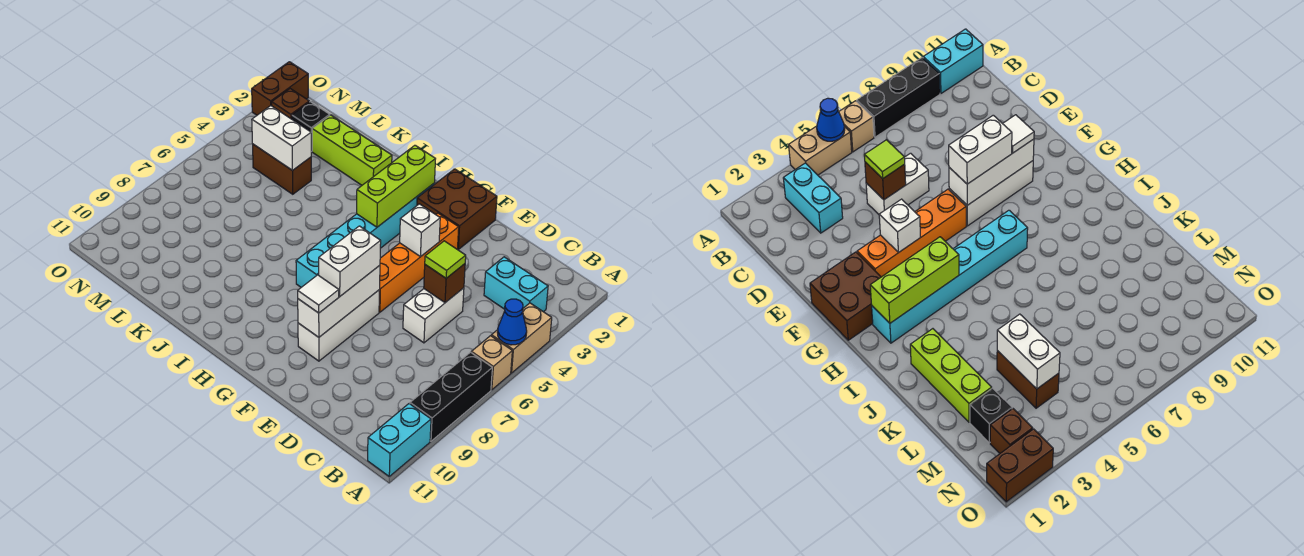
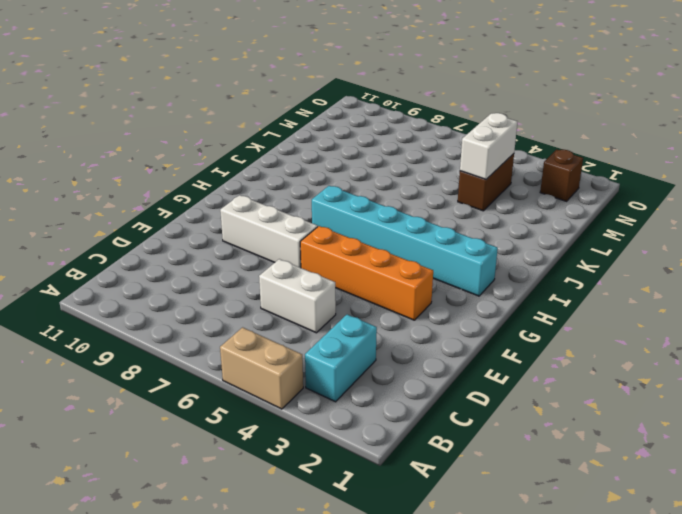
none -> tan brick A6 level 1
none -> black brick A7:A9 level 1
none -> cyan brick A10:A11 level 1

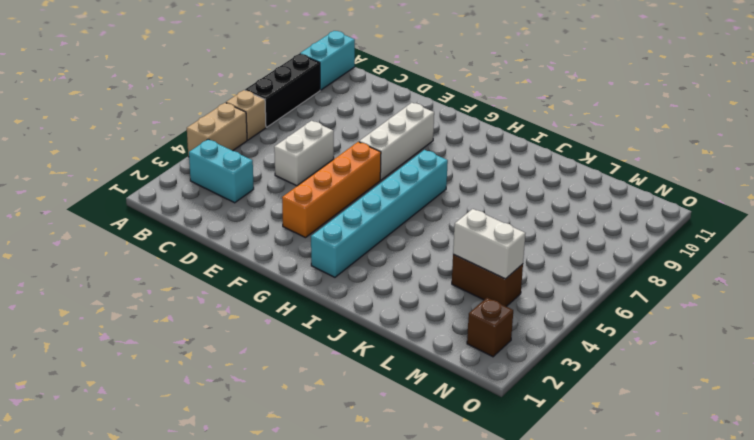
none -> brown brick F1:G2 level 1
none -> lime brick J2:L2 level 1
none -> black brick M2 level 1

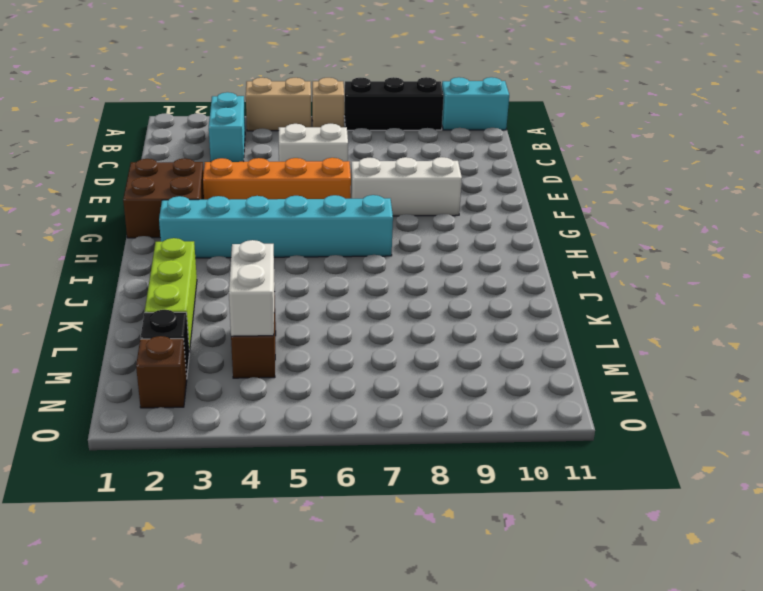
none -> brown brick O1:O2 level 1
none -> blue cone A5 level 2
none -> brown brick D5 level 2

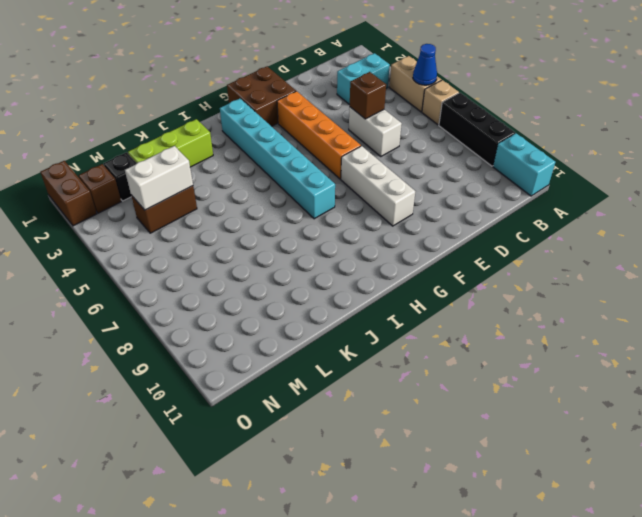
none -> white brick F4 level 2
none -> white brick F7:F9 level 2
none -> lime brick H2:H4 level 2

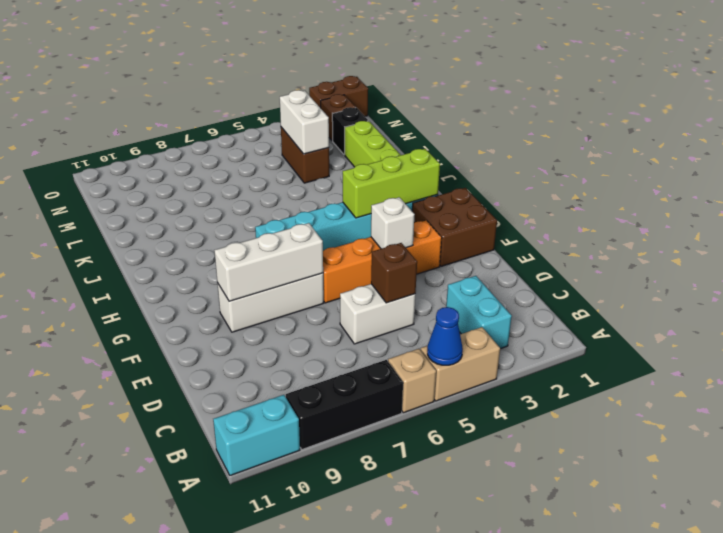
none -> lime tile D5 level 3
none -> white brick F7:F8 level 3
none -> white tile F9 level 3

